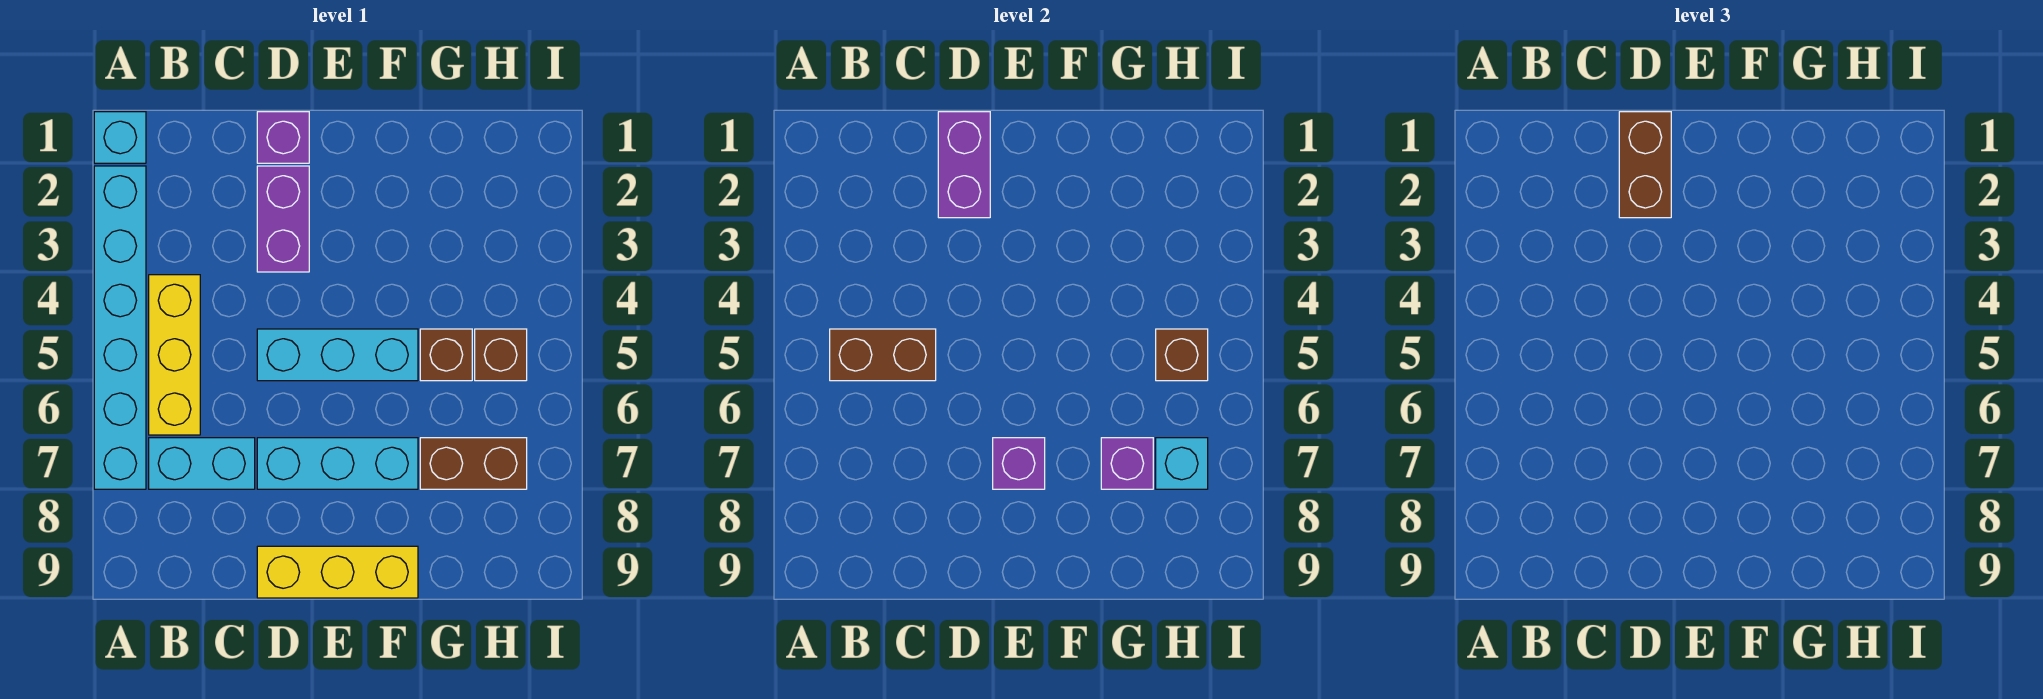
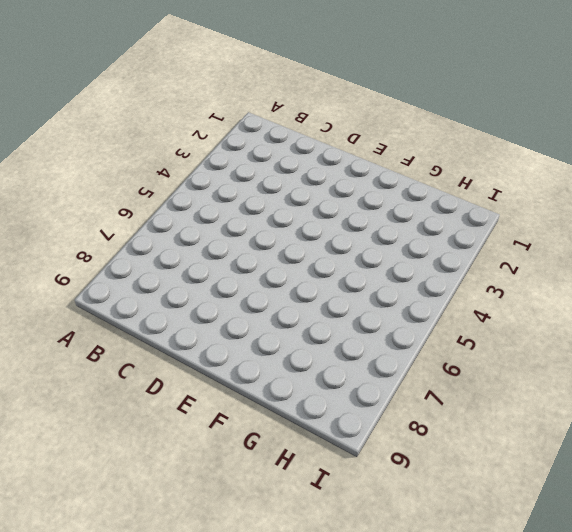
none -> cyan brick A1 level 1
none -> cyan brick A2:A7 level 1
none -> yellow brick B4:B6 level 1

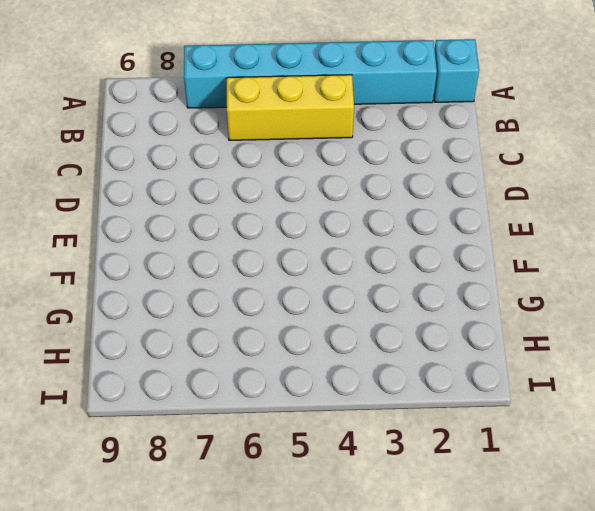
none -> cyan brick B7:C7 level 1
none -> purple brick D1 level 1
none -> purple brick D2:D3 level 1

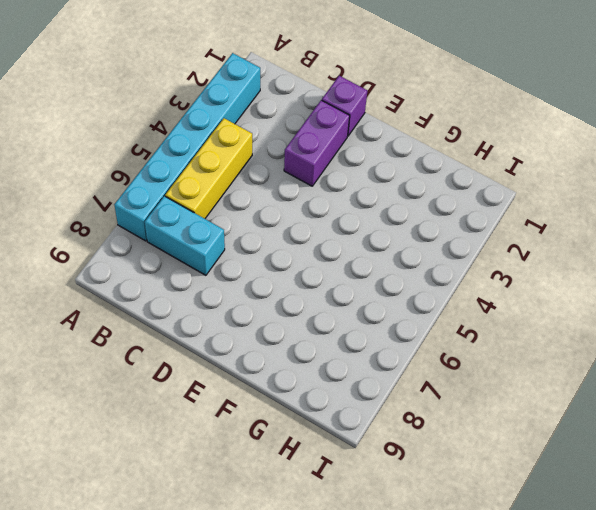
none -> cyan brick A1 level 1
none -> cyan brick D5:F5 level 1
none -> cyan brick D7:F7 level 1

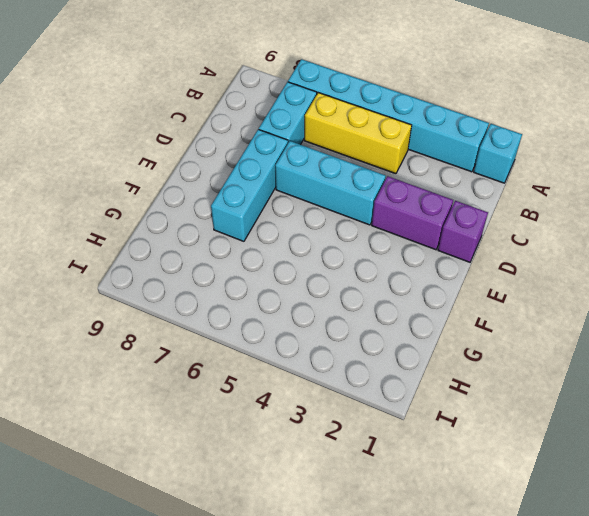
cyan brick D4:D6 level 1 -> cyan brick D5:F5 level 1
none -> yellow brick D9:F9 level 1
none -> brown brick G5 level 1
none -> brown brick G7:H7 level 1

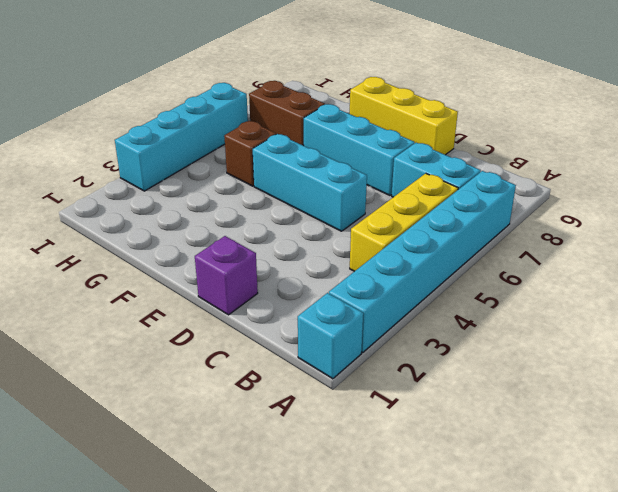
cyan brick I3:I6 level 1 -> none
none -> purple brick D2:D3 level 1
none -> brown brick H5 level 1
none -> brown brick B5:C5 level 2

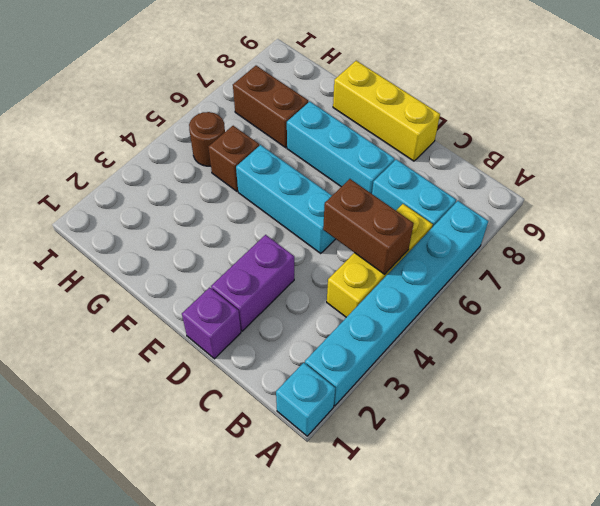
brown round brick H5 level 1 -> brown brick H5 level 1
none -> purple brick D1:D2 level 2
none -> purple brick E7 level 2
none -> purple brick G7 level 2

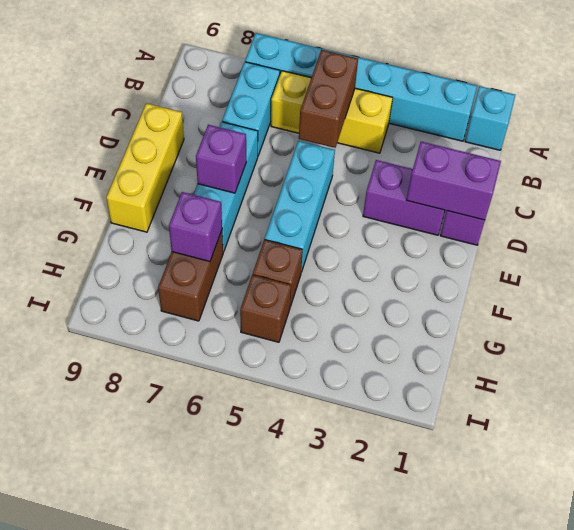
none -> brown brick H5 level 2
none -> cyan brick H7 level 2
none -> brown brick D1:D2 level 3

